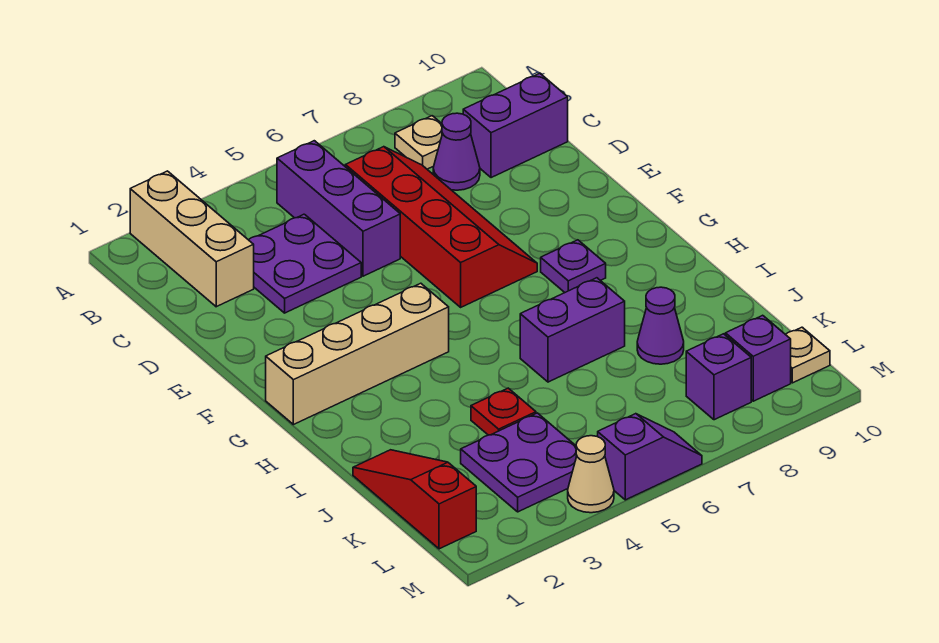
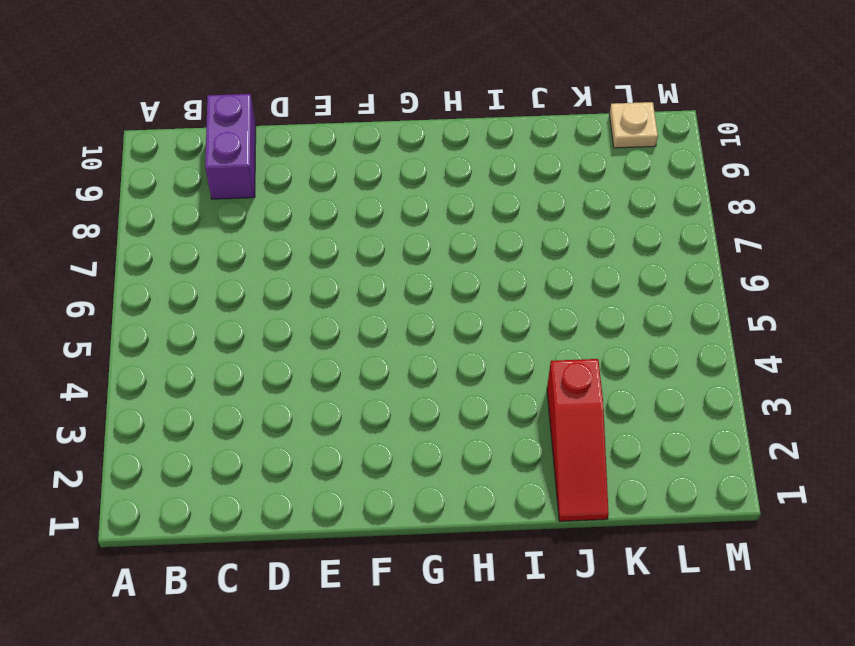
red slope J1:J3 level 1 top 3 -> red slope J1:L1 level 1 top L
none -> tan brick A2:C2 level 1
none -> purple brick B5:D5 level 1
none -> tan plate B8 level 1

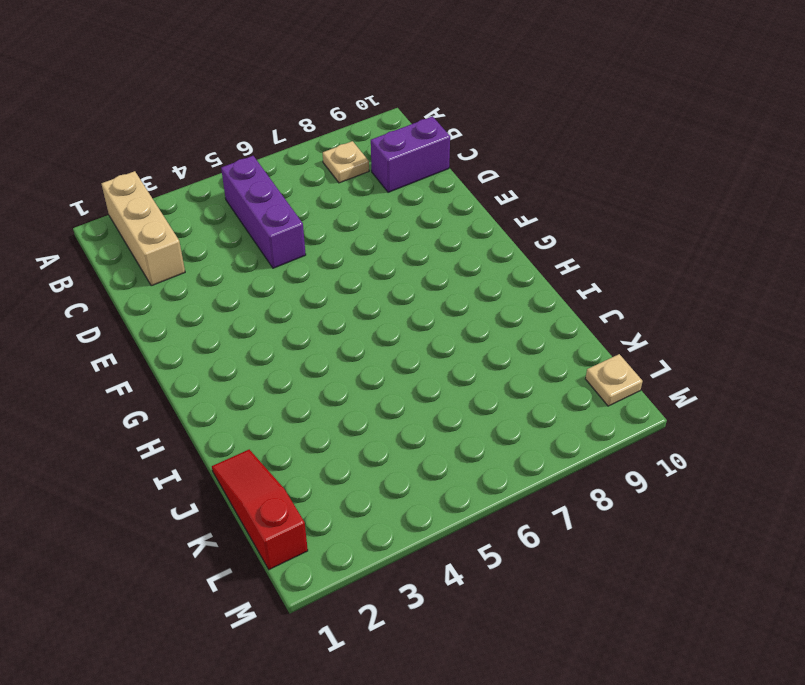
none -> purple plate C3:D4 level 1
none -> red slope C6:F7 level 1 top 6
none -> purple cone C8 level 1

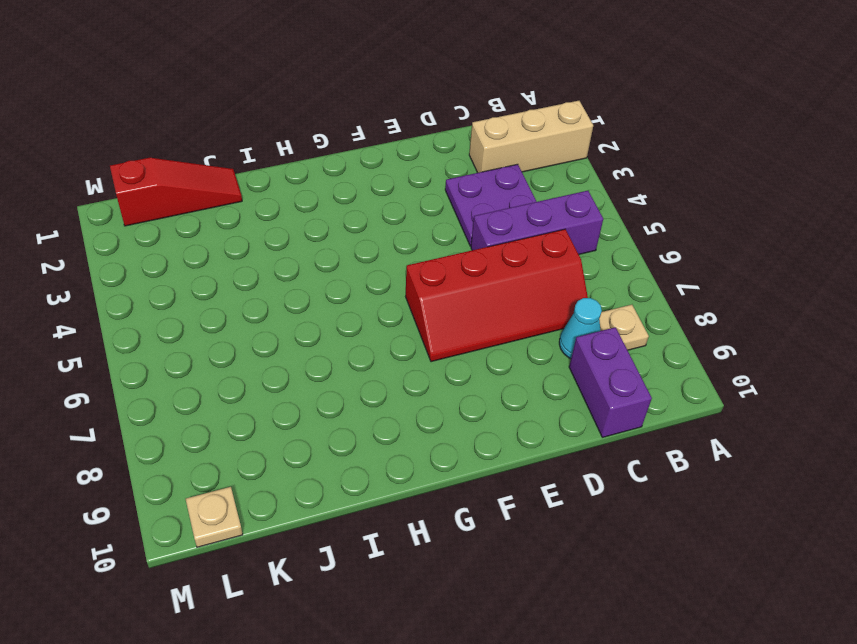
cyan cone C8 level 1 -> purple cone C8 level 1
none -> tan brick G1:G4 level 1
none -> purple plate G8 level 1
none -> purple brick I6:I7 level 1

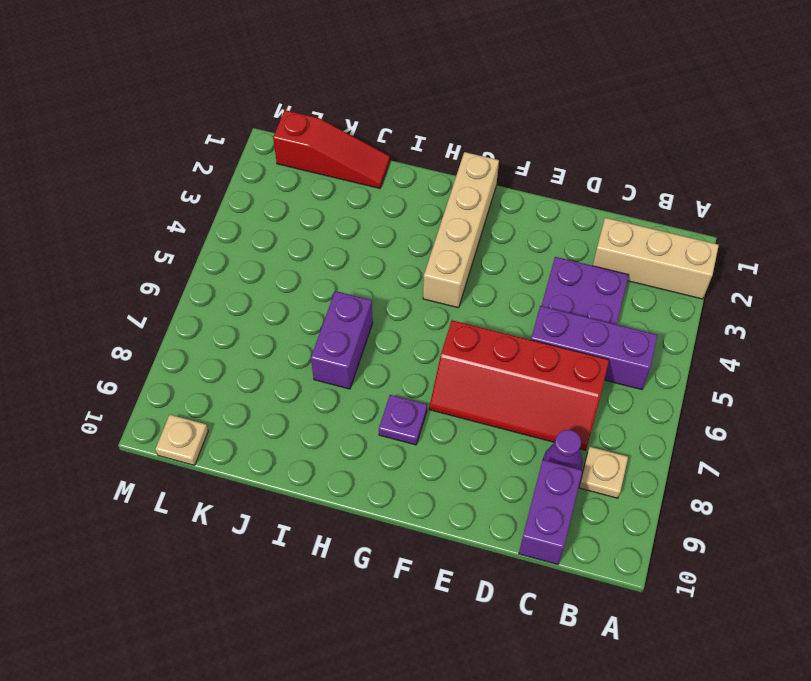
none -> red plate J4 level 1
none -> purple cone J8 level 1
none -> purple plate K3:L4 level 1

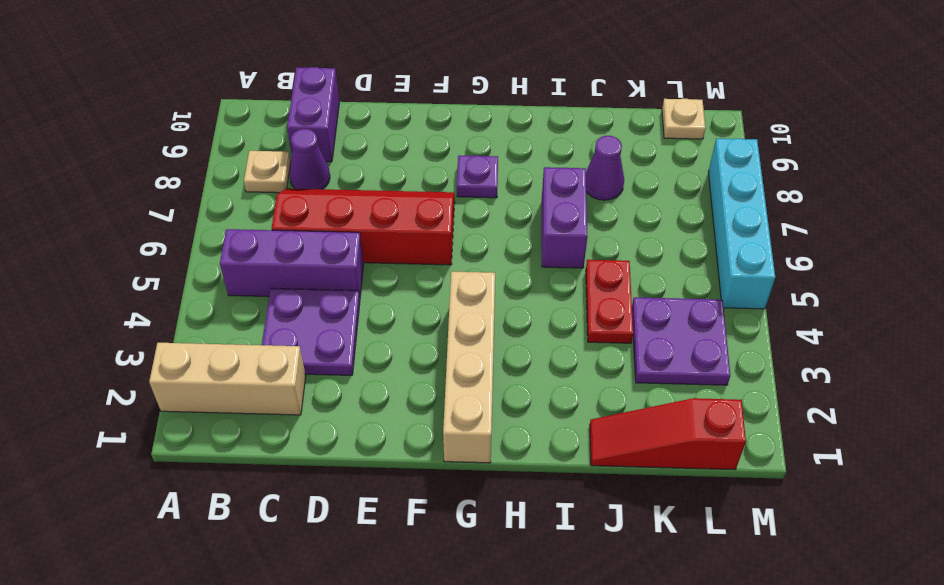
red plate J4:J5 level 1 -> red plate J4 level 1
cyan brick M5:M8 level 1 -> purple slope M5:M6 level 1 top 5
none -> purple brick L8 level 1
none -> purple brick L9 level 1
none -> tan cone M4 level 1

